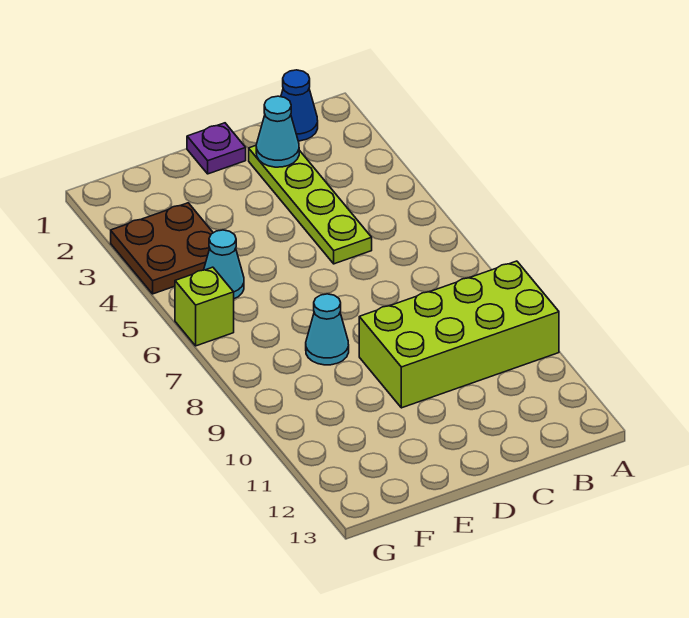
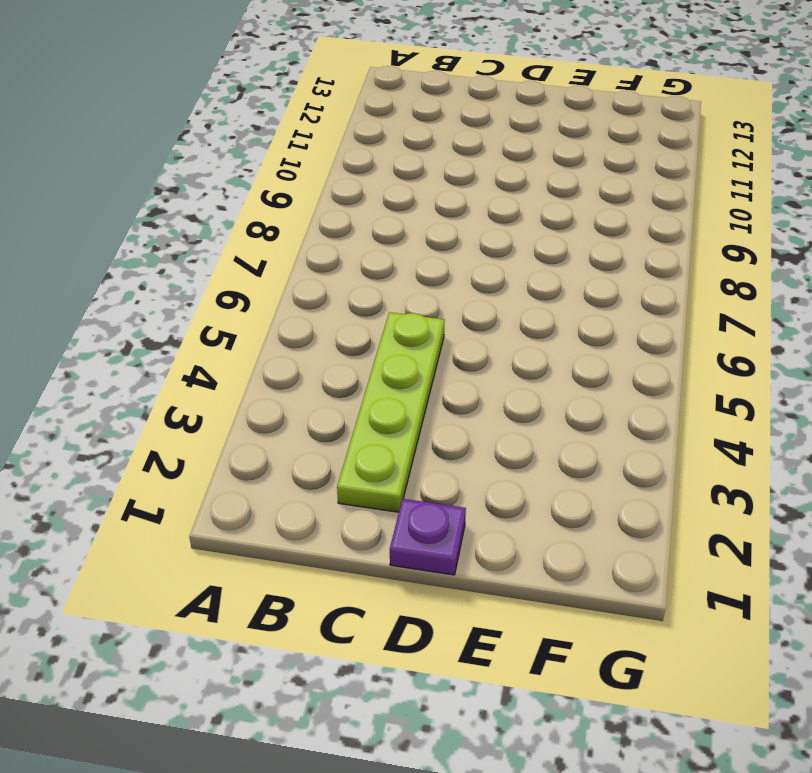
none -> lime brick A9:D10 level 1
none -> blue cone B1 level 1

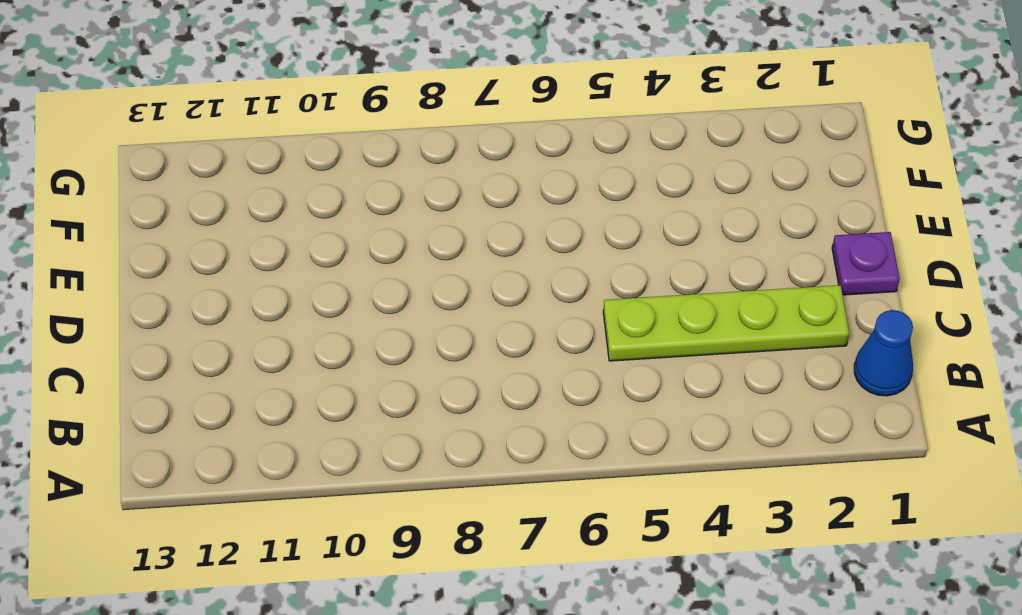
none -> lime brick A9:D10 level 1
none -> cyan cone E8 level 1

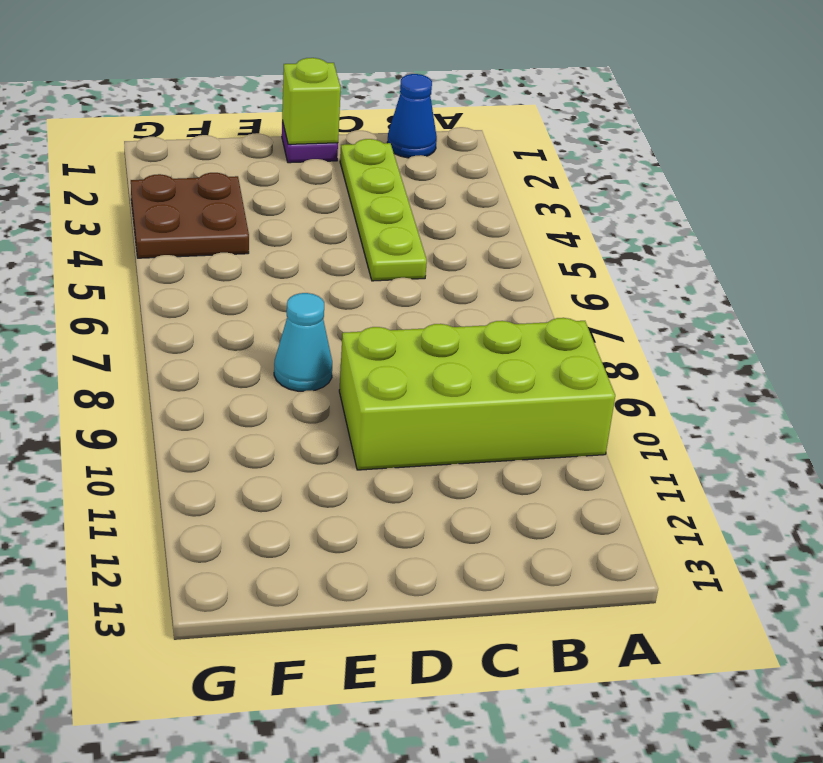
lime brick D1 level 2 -> lime brick G6 level 1
none -> cyan cone F5 level 1
none -> cyan cone C2 level 2

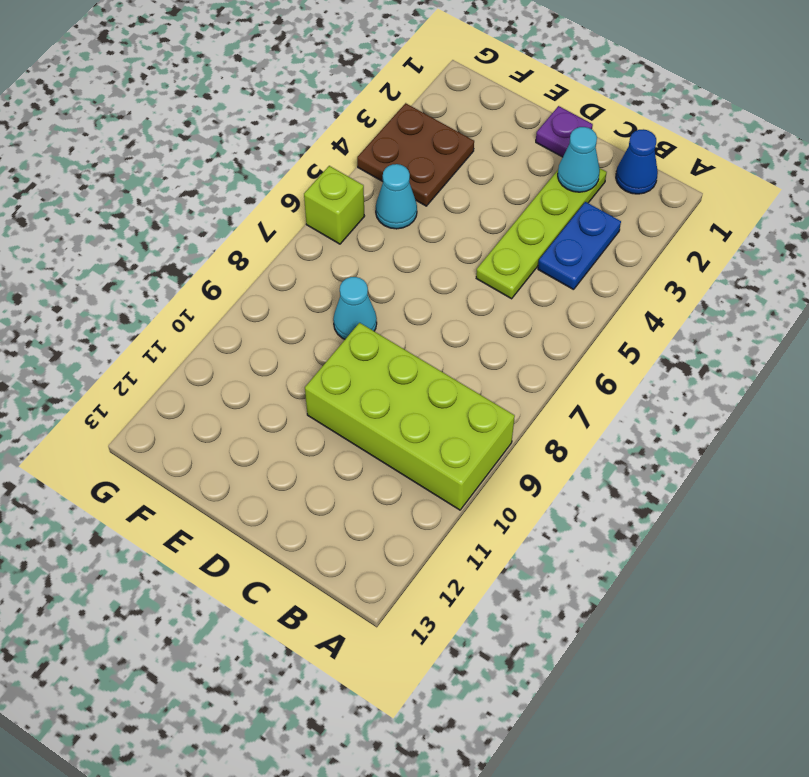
blue plate B3:B4 level 1 -> none

